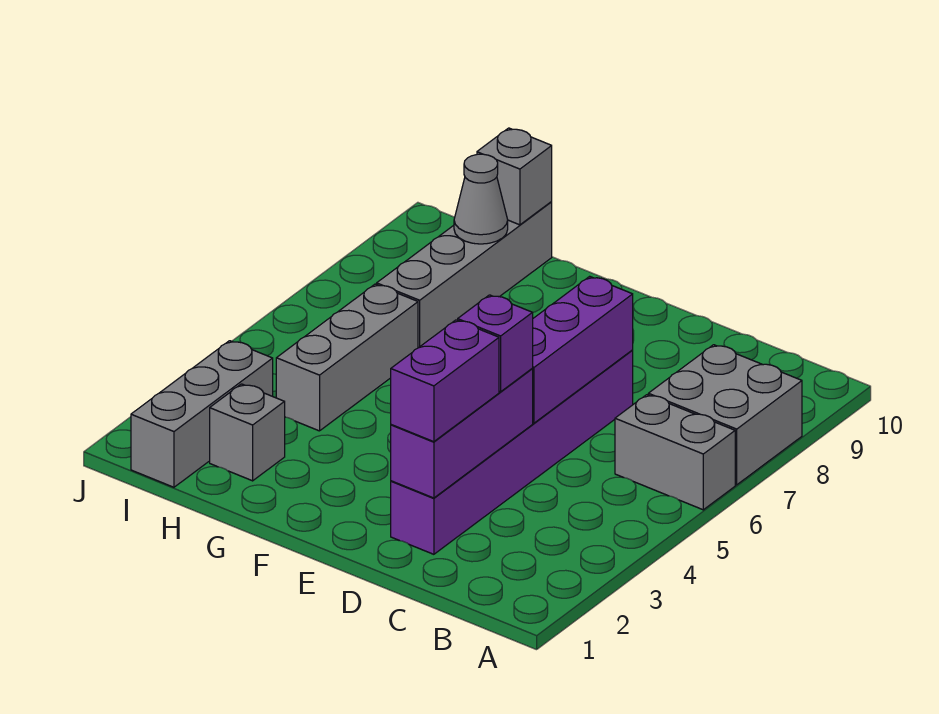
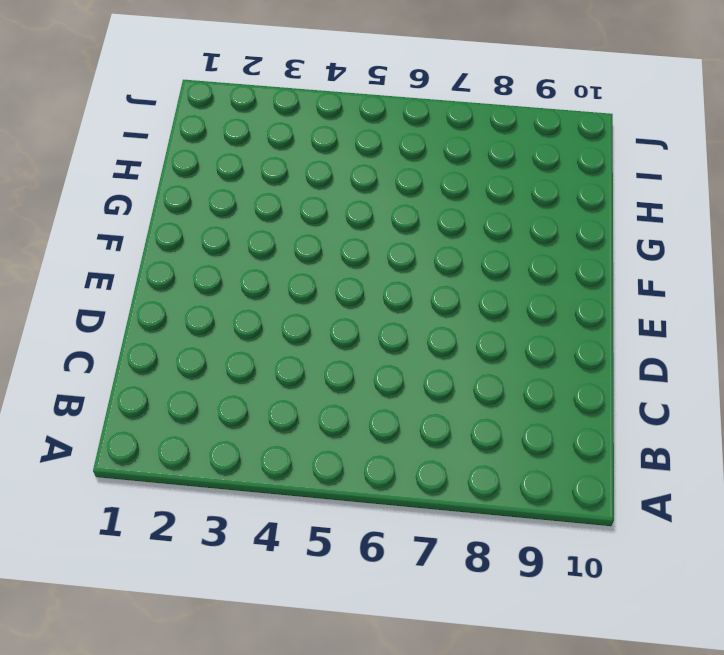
none -> grey brick A6:B6 level 1
none -> grey brick A7:B8 level 1
none -> purple brick D2:D7 level 1

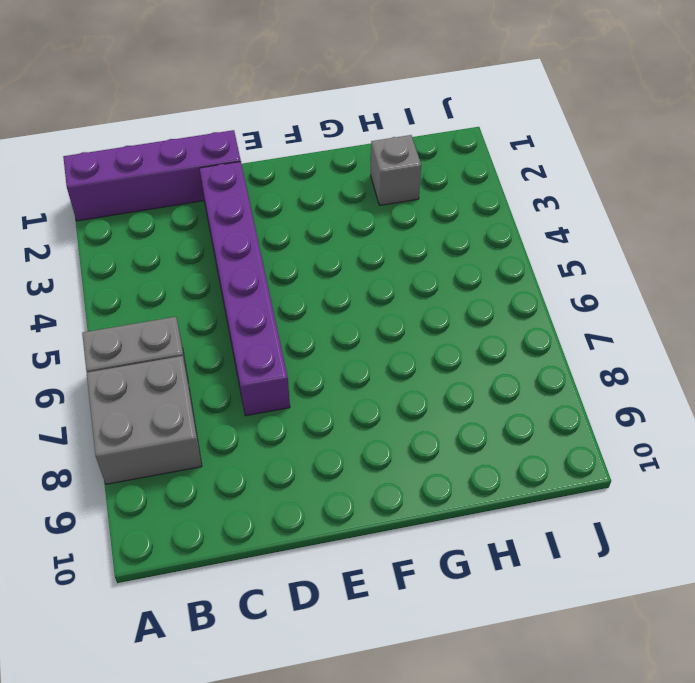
purple brick A1:D1 level 1 -> none
none -> grey brick H4:H6 level 1
none -> grey brick H7:H10 level 1
none -> grey brick I1:I3 level 1

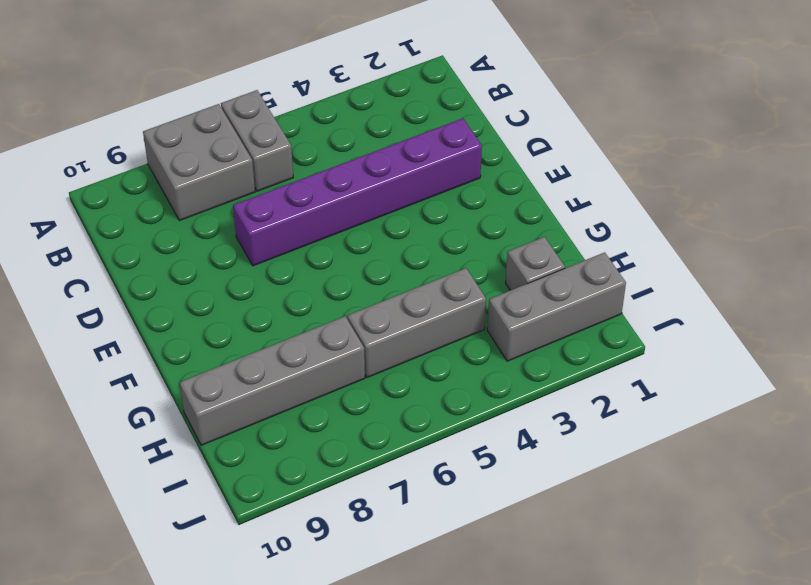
none -> purple brick D2:D4 level 2
none -> purple brick D5:D7 level 2
none -> grey cone H9 level 2

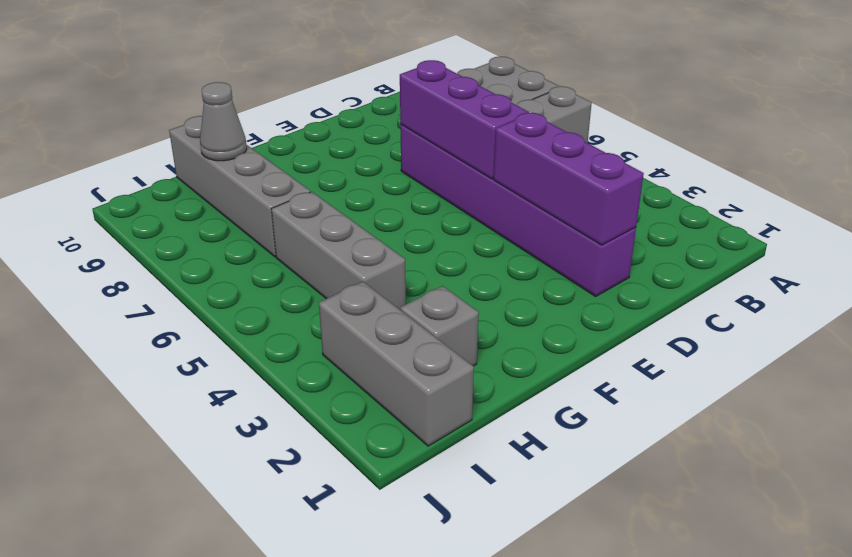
none -> grey brick H10 level 2
none -> purple brick D2:D3 level 3
none -> purple brick D4 level 3

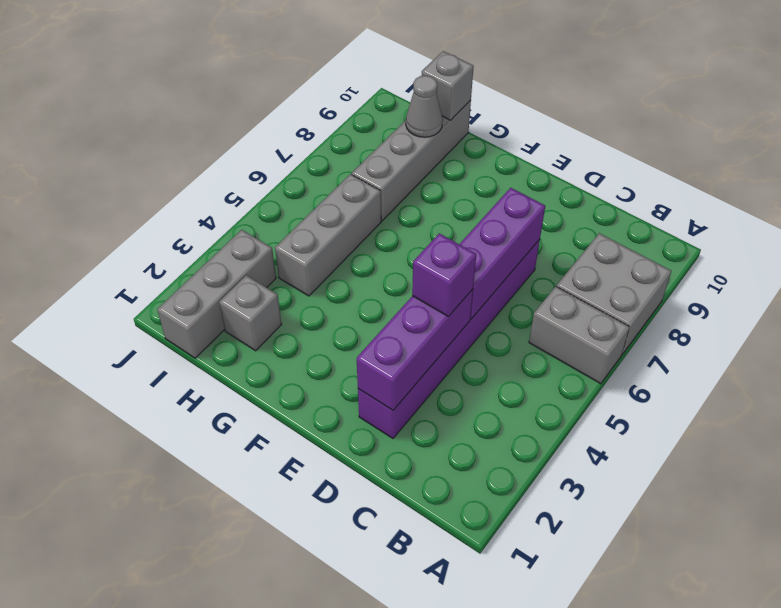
none -> purple brick D2:D3 level 3

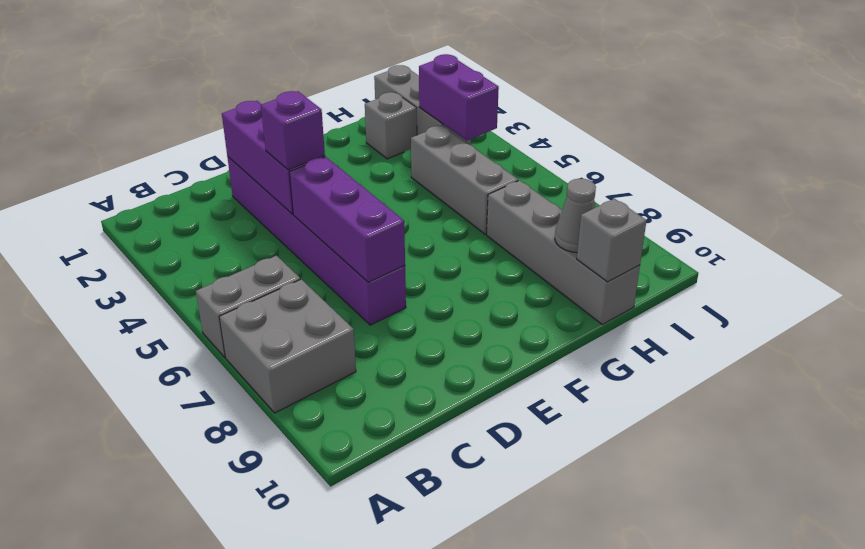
purple brick I3:I4 level 2 -> purple brick D2:D3 level 3

